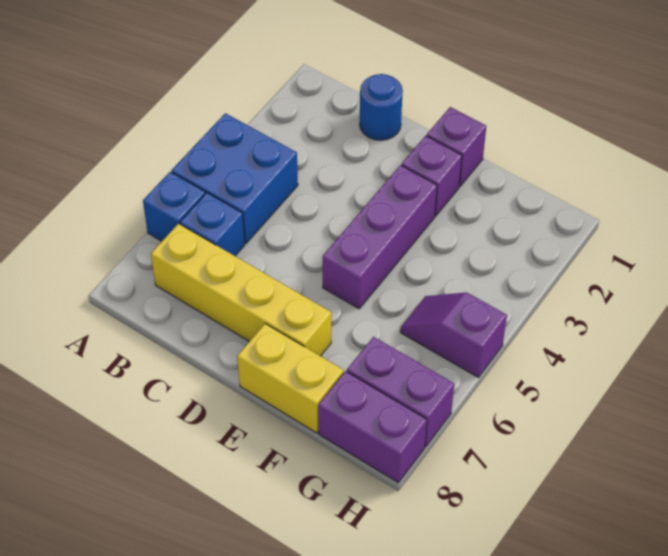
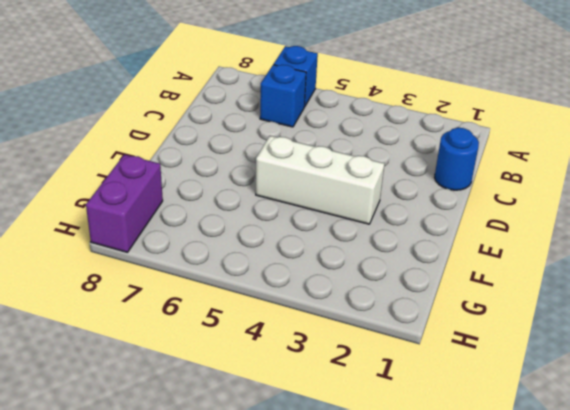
white brick E3:E5 level 1 -> purple brick E3:E5 level 1
none -> blue brick A4:B5 level 1
none -> yellow brick B7:E7 level 1
none -> purple brick E1 level 1

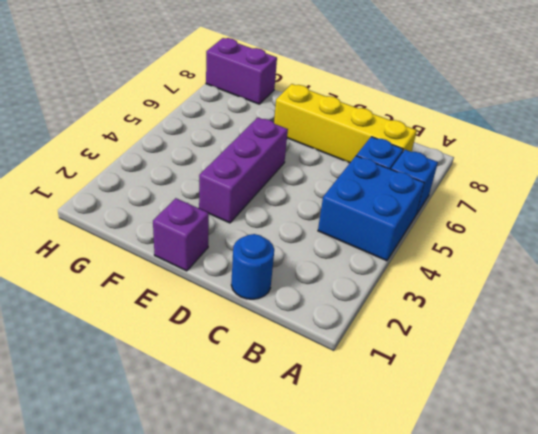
none -> purple brick E2 level 1
none -> yellow brick E8:F8 level 1
none -> purple slope G5:H5 level 1 top H

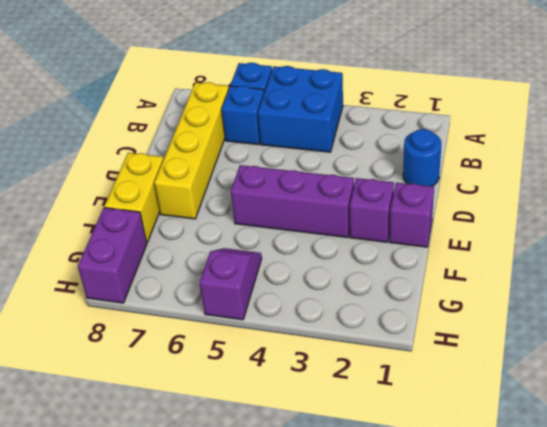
none -> purple brick G7:H7 level 1

